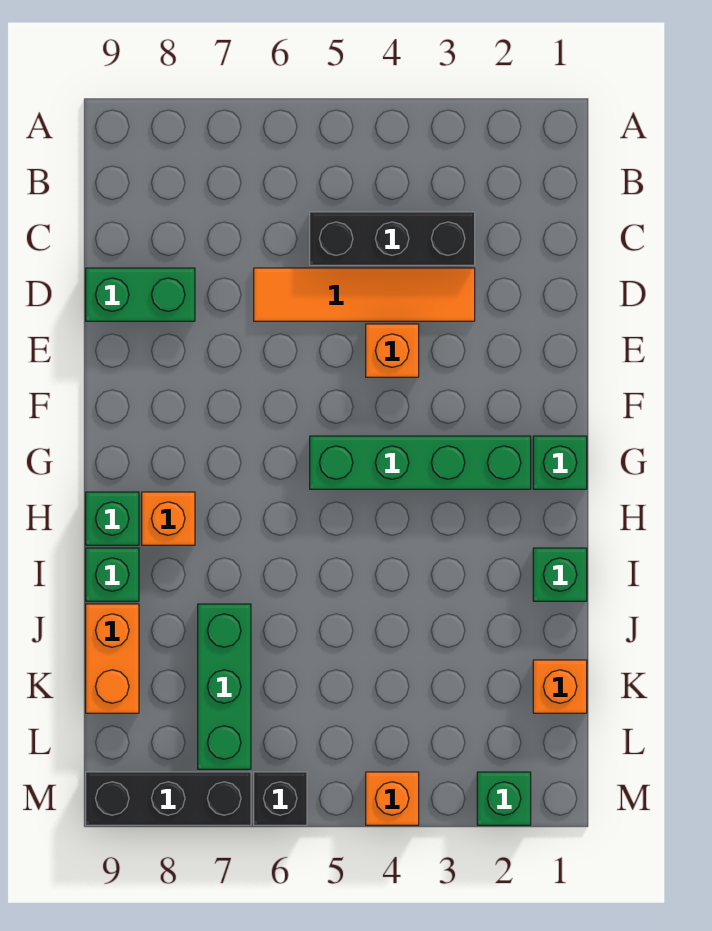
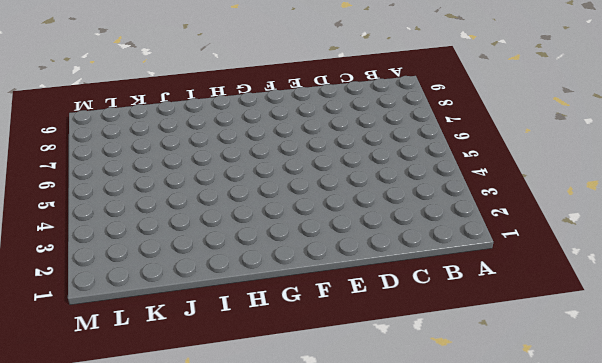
none -> black brick C3:C5 level 1
none -> orange tile D3:D6 level 1
none -> green brick D8:D9 level 1

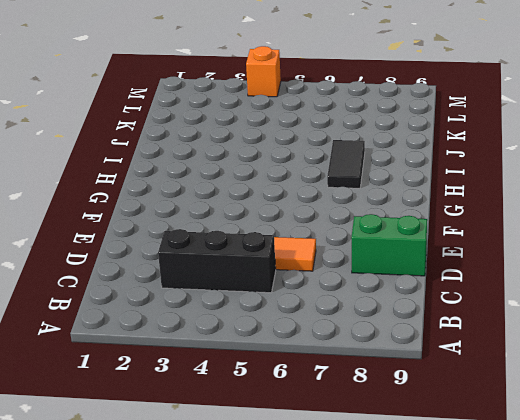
black tile H7:I7 level 1 -> none
none -> orange brick E4 level 1
none -> green brick G1 level 1
none -> green brick G2:G5 level 1

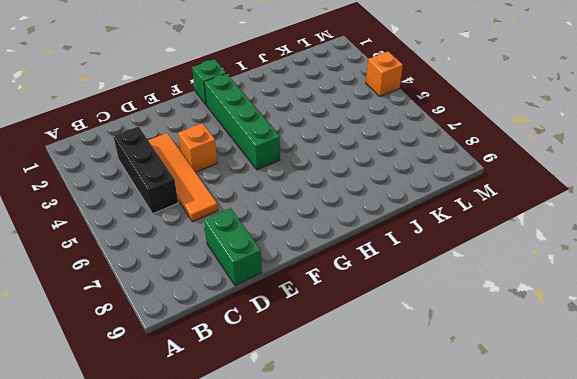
none -> orange brick H8 level 1
none -> green brick H9 level 1
none -> green brick I1 level 1

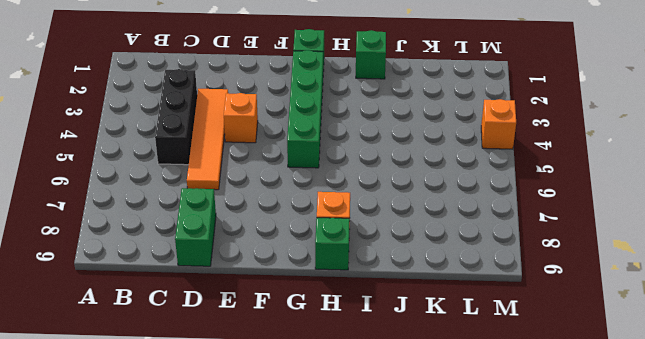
none -> green brick I9 level 1
none -> green brick J7:L7 level 1
none -> orange brick J9:K9 level 1

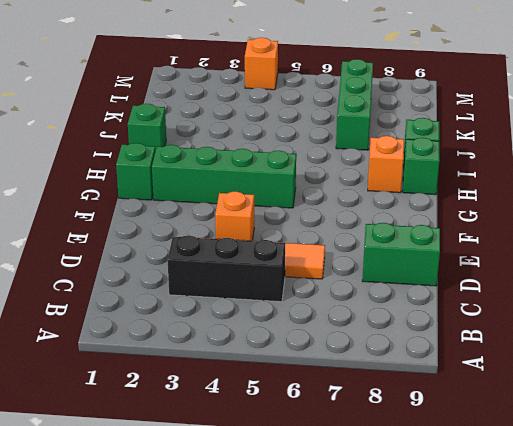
none -> orange brick J9:K9 level 1
none -> orange brick K1 level 1
none -> green brick M2 level 1

